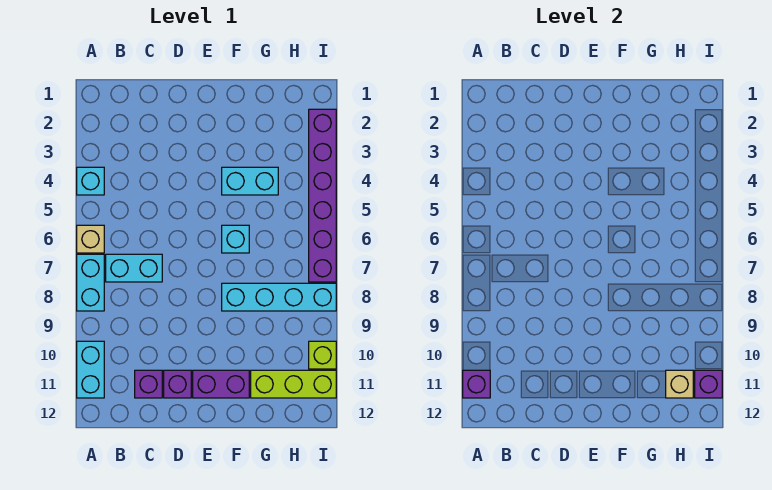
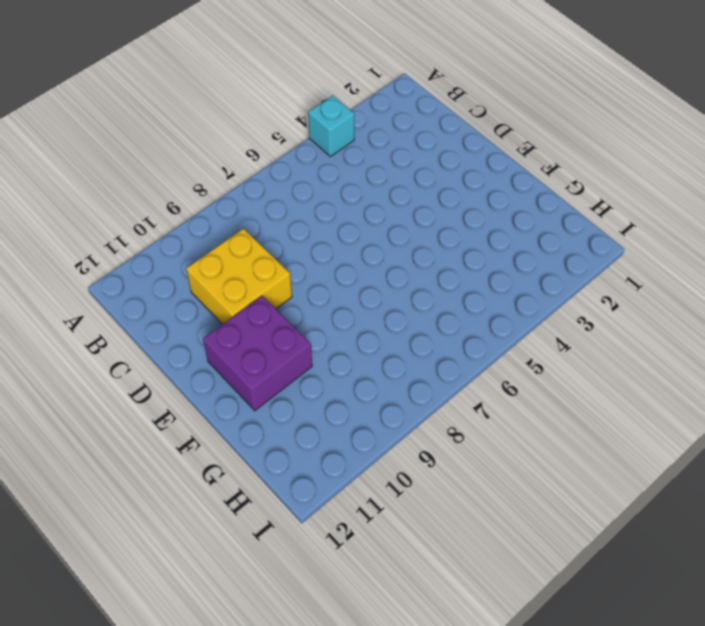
yellow brick C9:D10 level 1 -> none
purple brick E10:F11 level 1 -> purple brick E11:F11 level 1
none -> tan brick A6 level 1
none -> cyan brick A7:A8 level 1
none -> cyan brick A10:A11 level 1

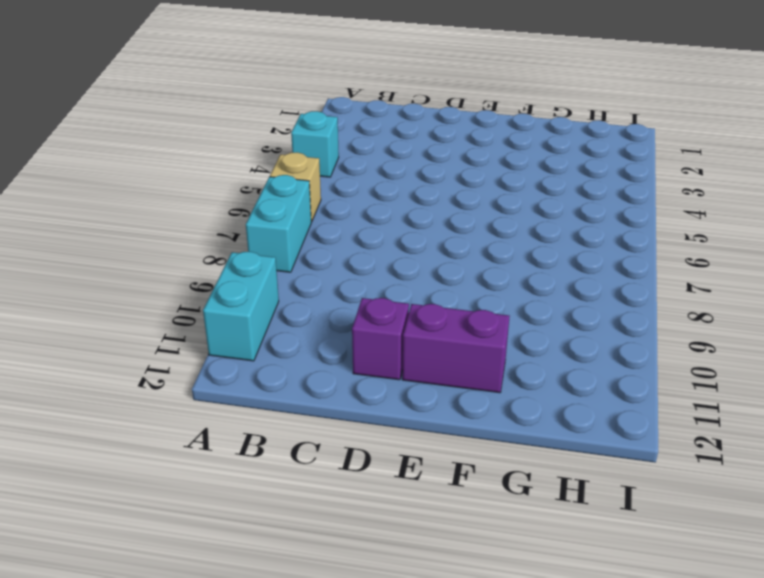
none -> cyan brick B7:C7 level 1
none -> purple brick C11 level 1
none -> cyan brick F4:G4 level 1

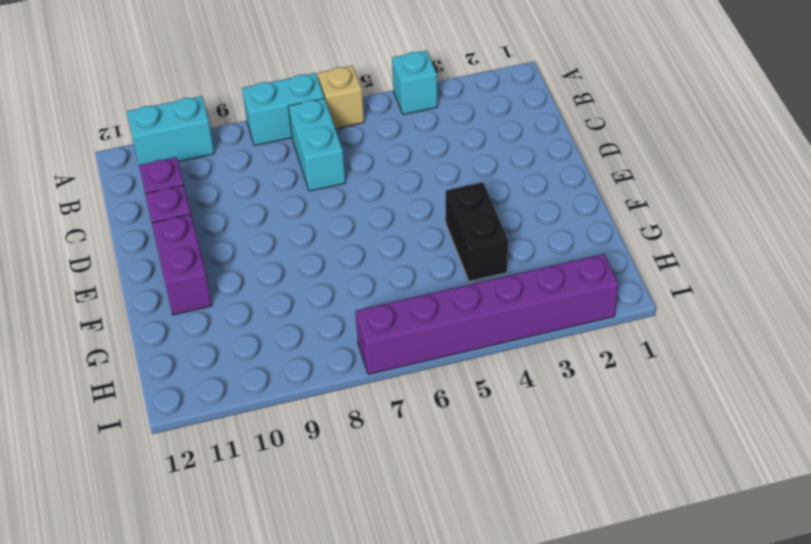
black brick F4:G4 level 1 -> cyan brick F4:G4 level 1
none -> cyan brick F6 level 1
none -> cyan brick F8:I8 level 1
none -> lime brick G11:I11 level 1

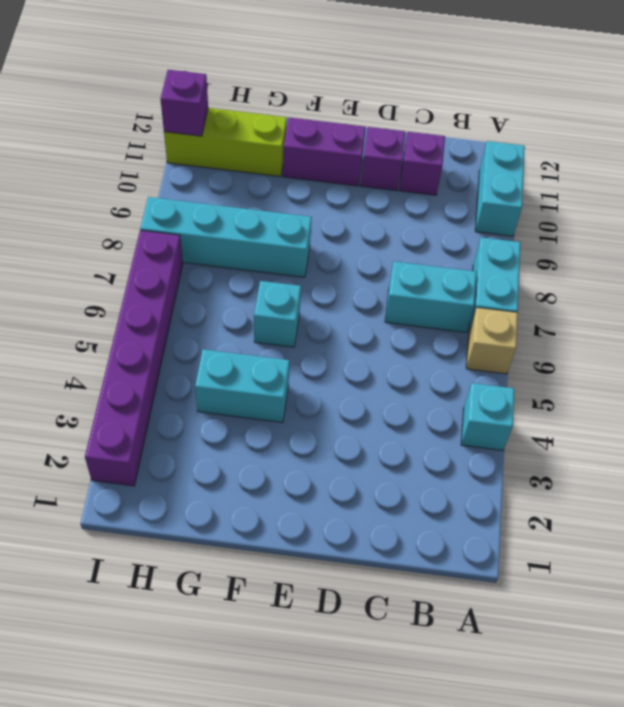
none -> lime brick I10 level 1
none -> purple brick A11 level 2
none -> tan brick H11 level 2

